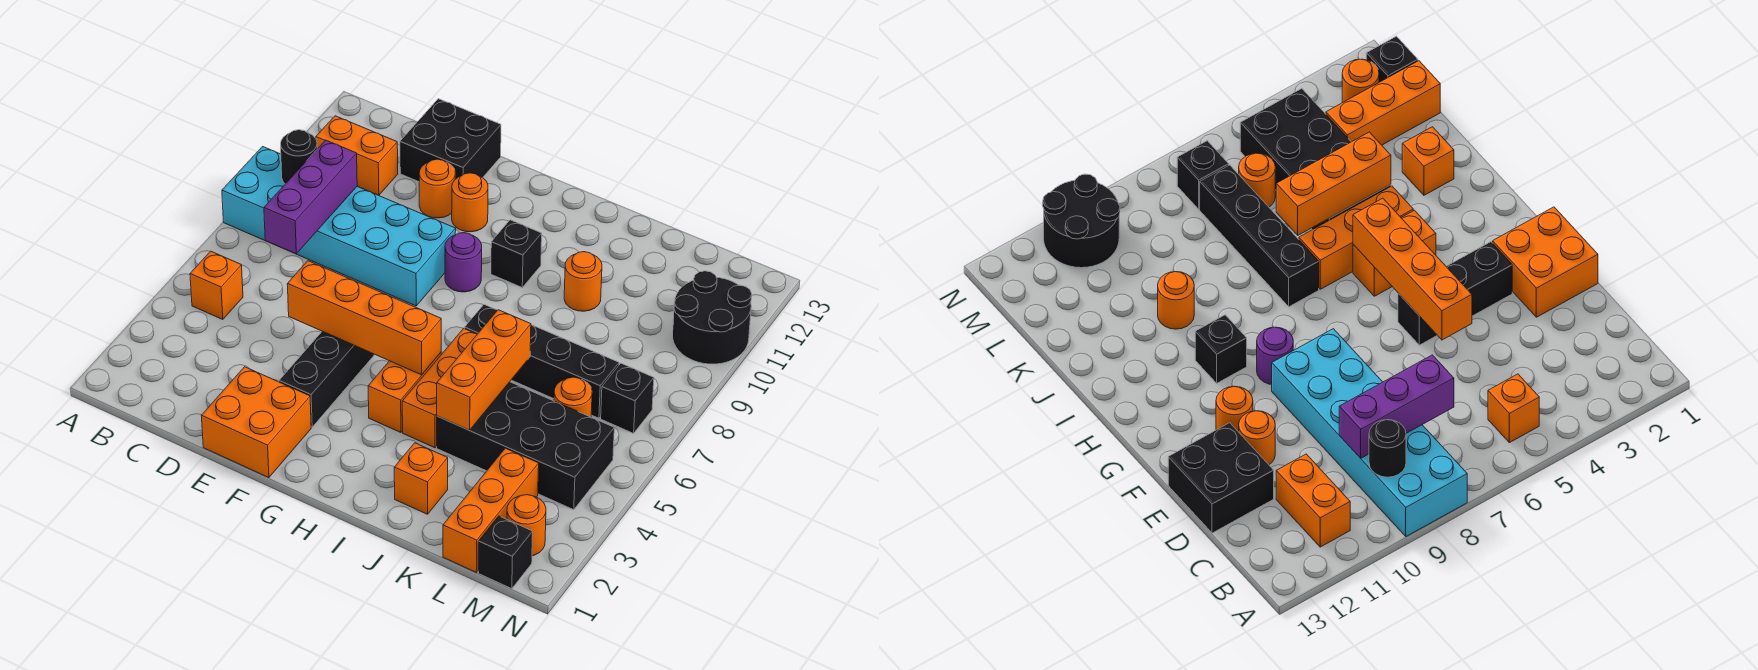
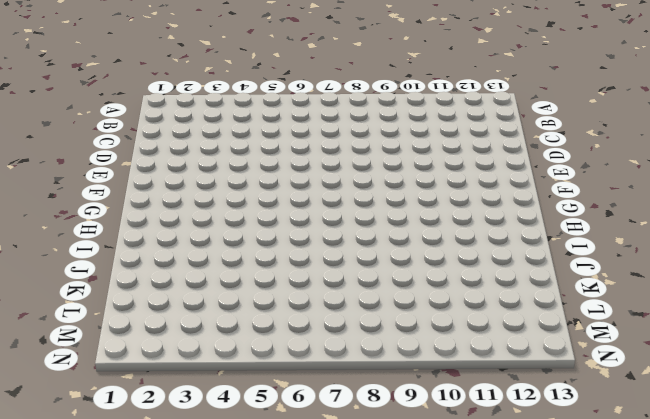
none -> cyan brick A8:F9 level 1
none -> orange brick B5 level 1
none -> orange brick B11:C11 level 1

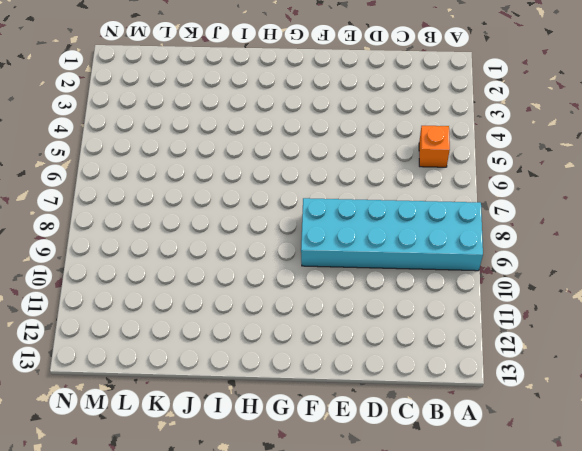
none -> orange brick B11:C11 level 1
none -> black brick D12:E13 level 1
none -> orange brick E1:F2 level 1

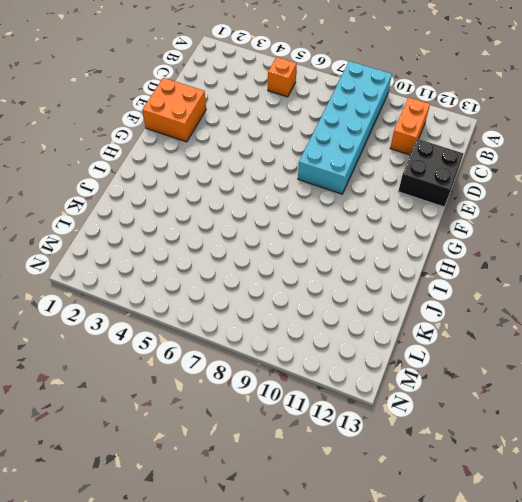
none -> orange round brick E11 level 1
none -> black brick F3:F5 level 1
none -> orange round brick F11 level 1

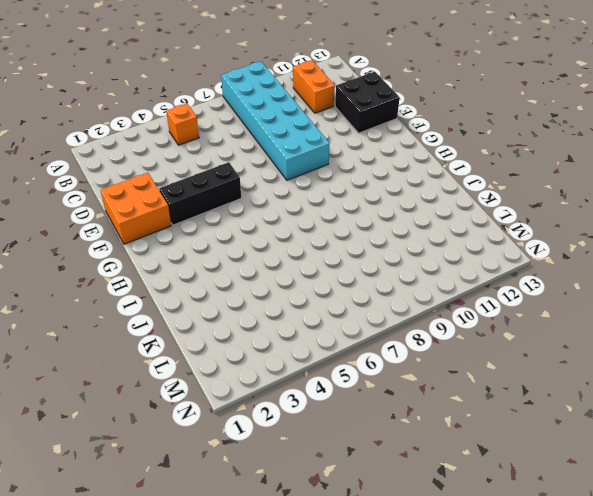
none -> orange round brick E11 level 1
none -> orange round brick F11 level 1
none -> purple round brick G9 level 1

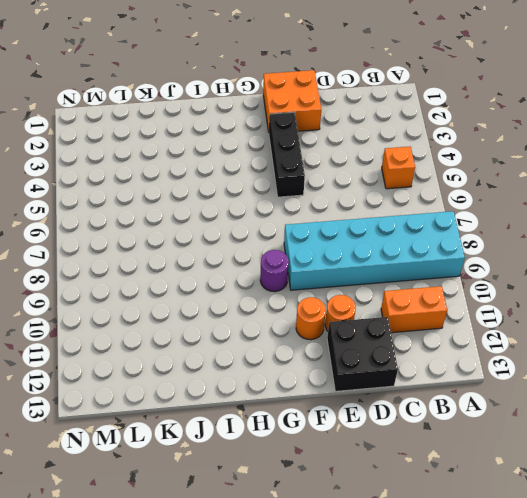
none -> orange brick H4:H5 level 1
none -> black brick H10 level 1
none -> orange brick I4:I6 level 1

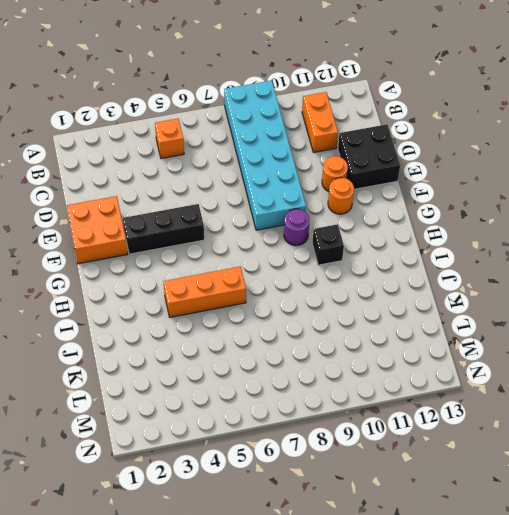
none -> orange brick H4:H5 level 1
none -> black brick I7:L7 level 1
none -> orange brick J2 level 1

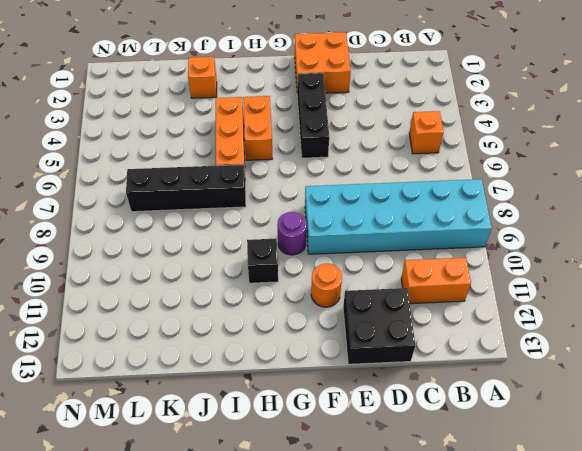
none -> orange round brick E11 level 1
none -> black brick J4:M5 level 1
none -> orange round brick J10 level 1

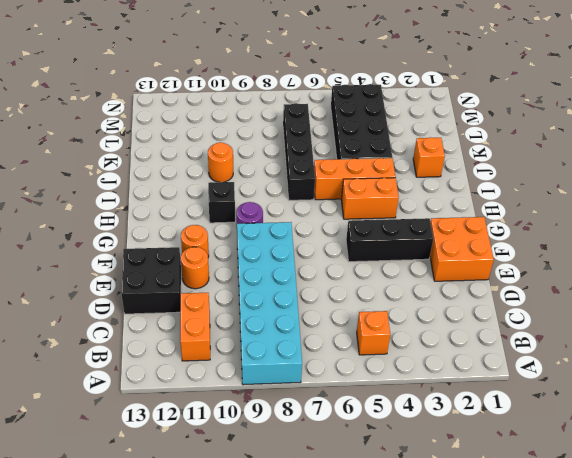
none -> orange brick L1:L3 level 1
none -> orange round brick L6 level 1
none -> black brick M1 level 1

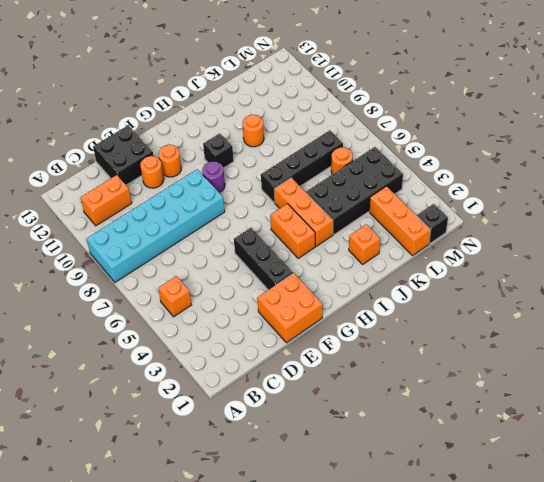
none -> orange round brick M2 level 1
none -> black brick M7 level 1
none -> black round brick M10:N11 level 1

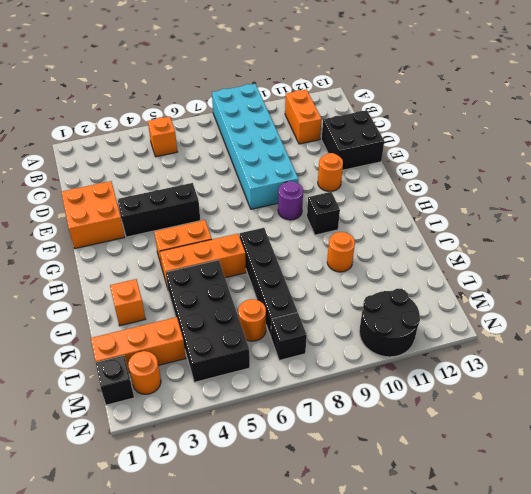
none -> orange round brick E11 level 1
none -> black round brick B9 level 2
none -> purple brick C7:C9 level 2

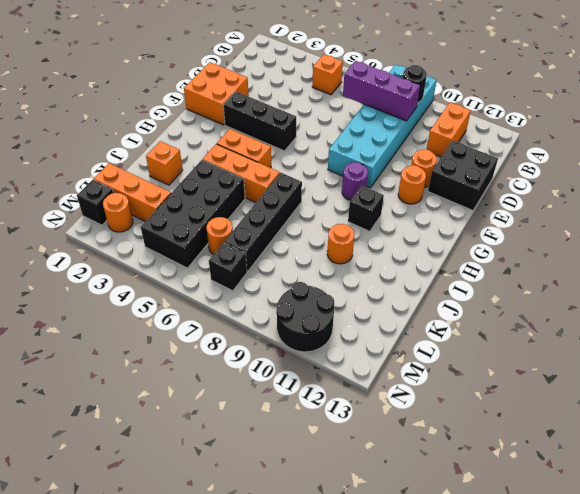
none -> orange brick E5:H5 level 2
none -> orange brick J4:J6 level 2

